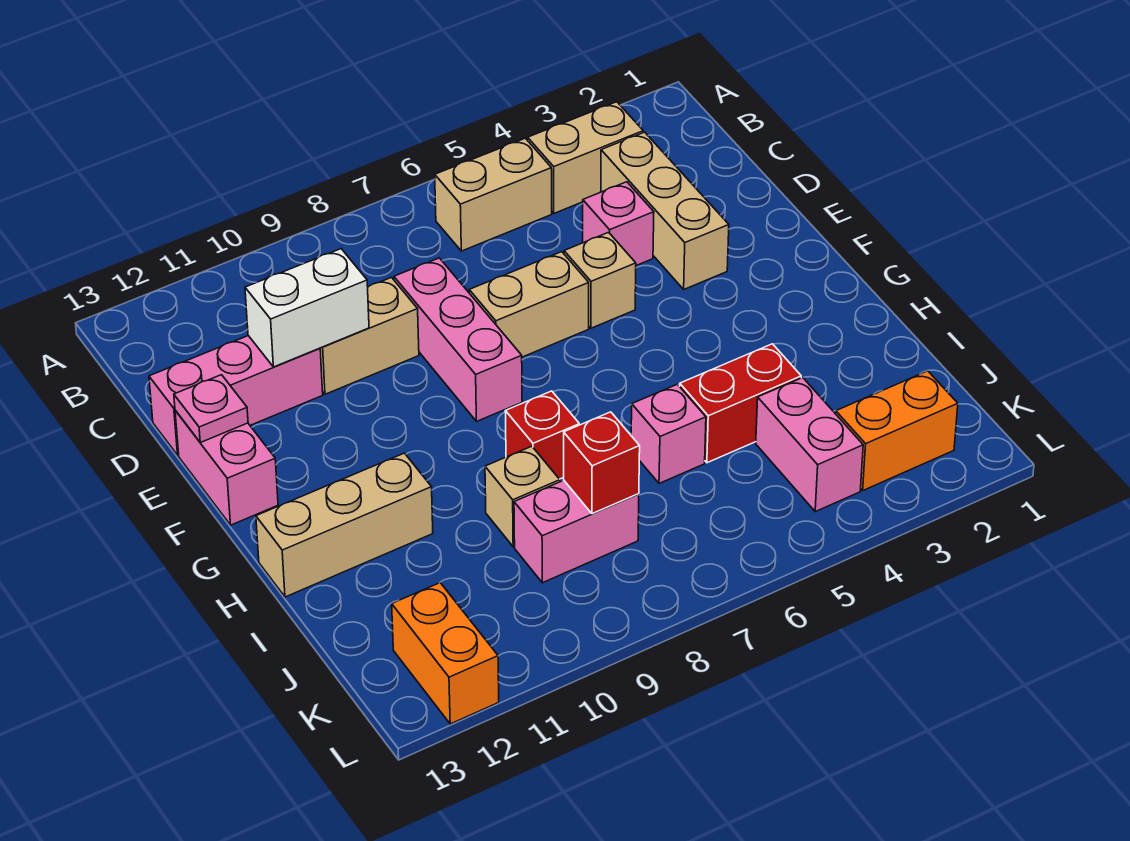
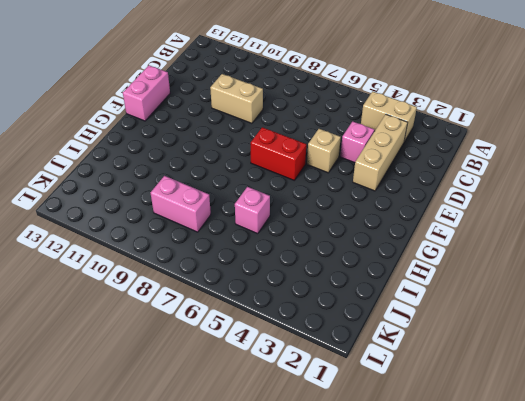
red brick F6:F7 level 1 -> red brick I4:I5 level 1
none -> tan brick B5:B6 level 1
none -> pink brick D8:F8 level 1
none -> pink brick D11:D13 level 1

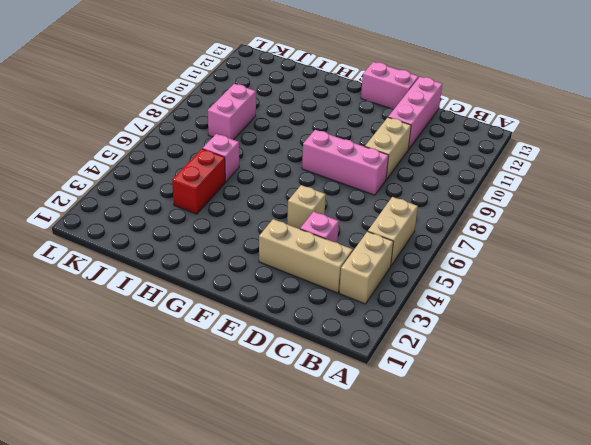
none -> tan brick E6:E7 level 1
none -> red brick H8 level 1
none -> tan brick H11:H13 level 1

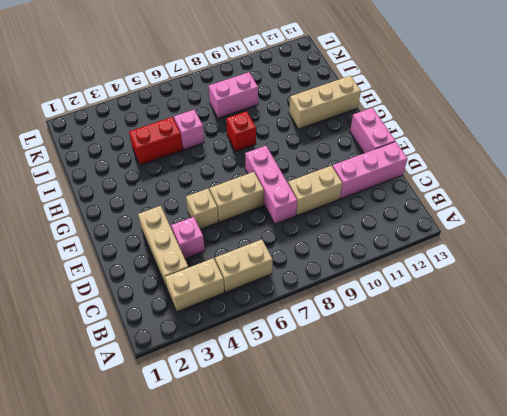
none -> tan brick I9 level 1
none -> pink brick J4:K4 level 1
none -> orange brick K2:K3 level 1

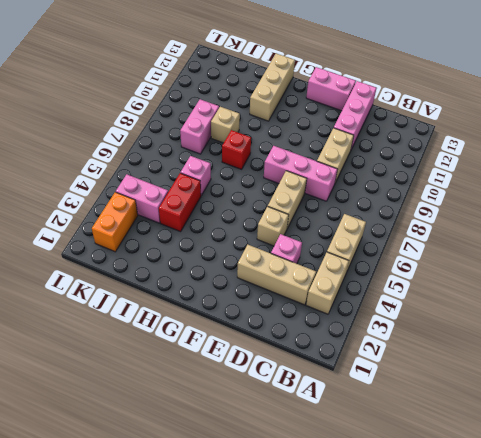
none -> orange brick K12:L12 level 1
none -> white brick D10:D11 level 2
none -> pink plate E13 level 2

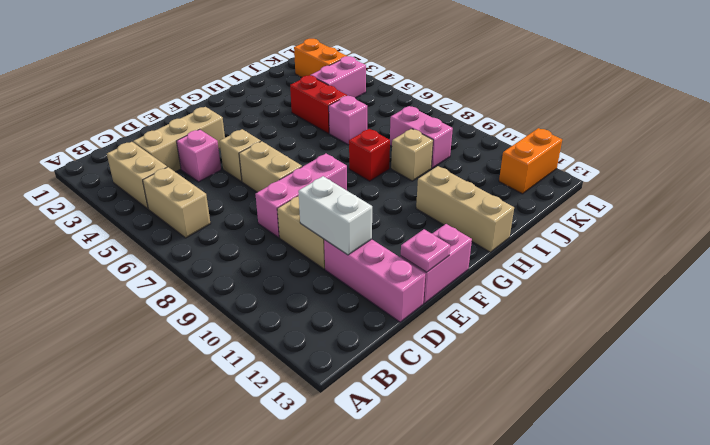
none -> red brick J8 level 2

